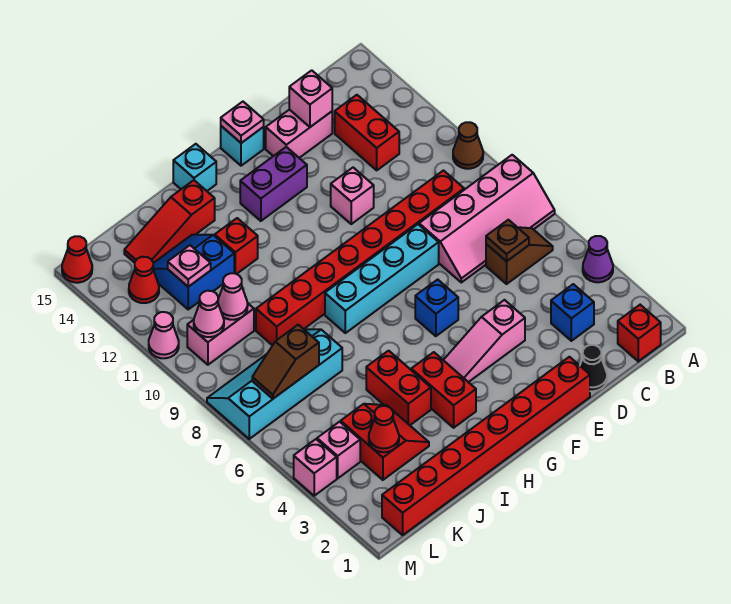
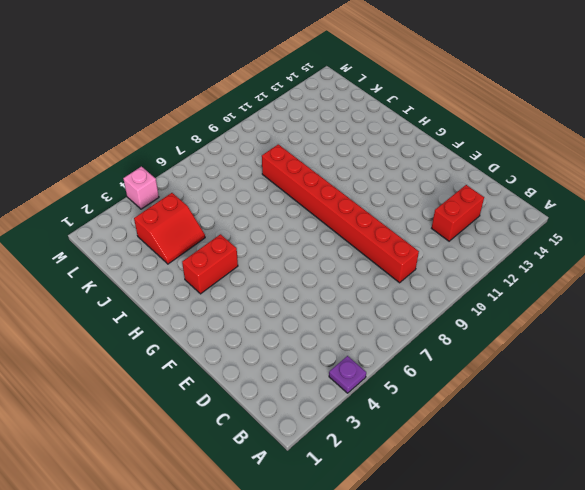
purple plate A4 level 1 -> purple cone A4 level 1
none -> pink slope A7:D8 level 1 top 8
none -> brown cone A10 level 1
none -> red brick B1 level 1
none -> brown slope B6:C6 level 1 top C

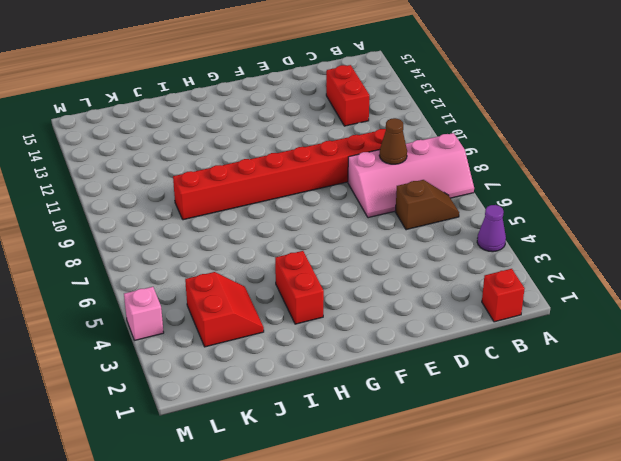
brown cone C8 level 2 -> brown cone A10 level 1
none -> blue brick C3 level 1
none -> black cone D1 level 1
none -> pink brick D14:E14 level 1
none -> red brick E1:L1 level 1

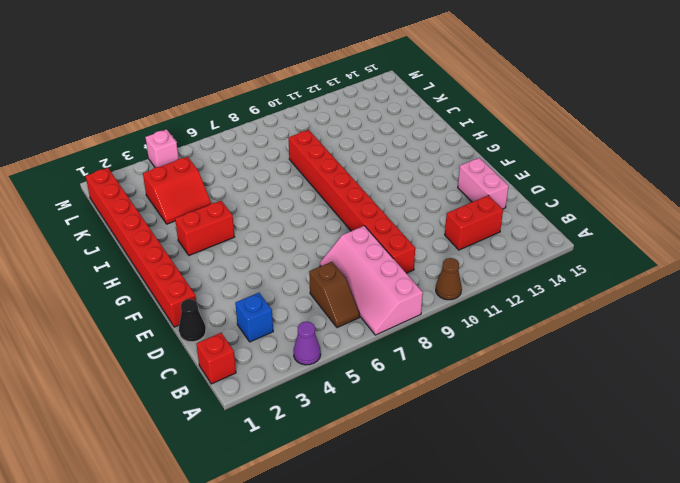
none -> pink slope E4:G4 level 1 top E
none -> cyan brick E8:H8 level 1
none -> pink brick E11 level 1
none -> blue brick F6 level 1

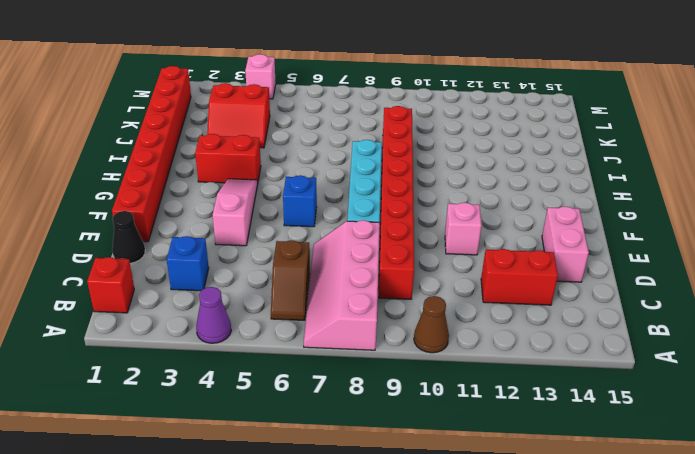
none -> purple brick F13:G13 level 1
none -> cyan brick F15 level 1
none -> cyan brick H15 level 1
none -> red brick I4:I5 level 1

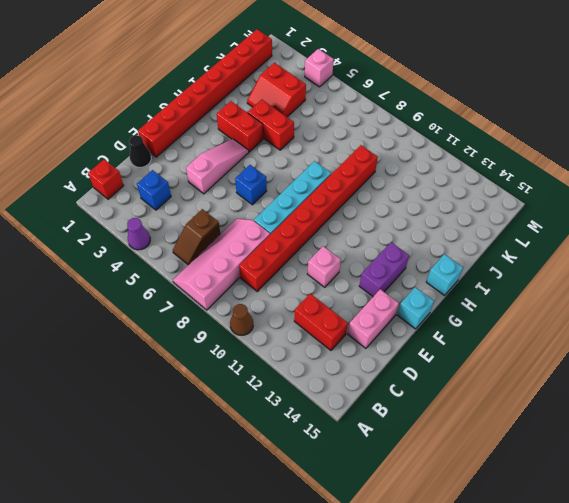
none -> red brick I12 level 1
none -> red slope I14:K14 level 1 top I
none -> cyan slope J7:M8 level 1 top 7
none -> blue slope J12:K13 level 1 top 12

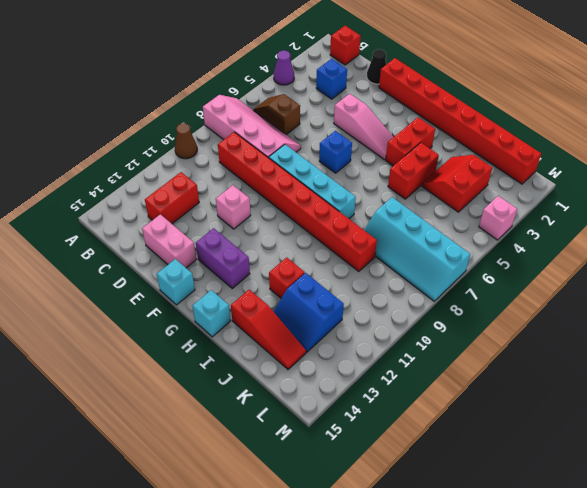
none -> pink brick K10:L10 level 1
none -> pink brick L4 level 1
none -> red cone L13 level 1
none -> pink cone M11 level 1

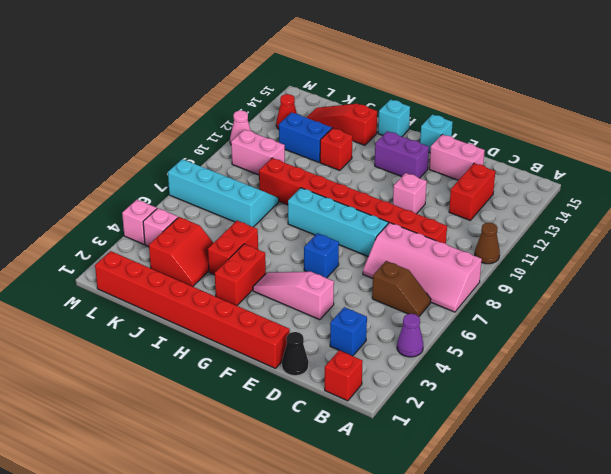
none -> red cone M15 level 1
none -> brown plate C6 level 2
none -> pink brick D14 level 2
none -> pink plate F15 level 2

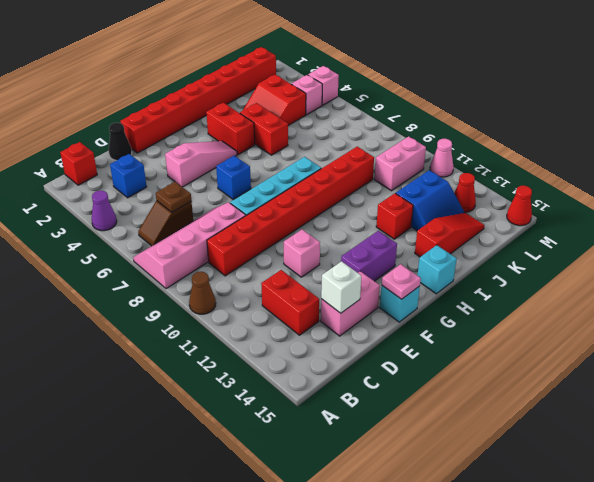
white brick D14 level 2 -> pink brick D14 level 2
none -> cyan slope J7:M8 level 1 top 7
none -> red cone K3 level 2
none -> brown slope K7:L7 level 2 top K
none -> pink cone K10 level 2

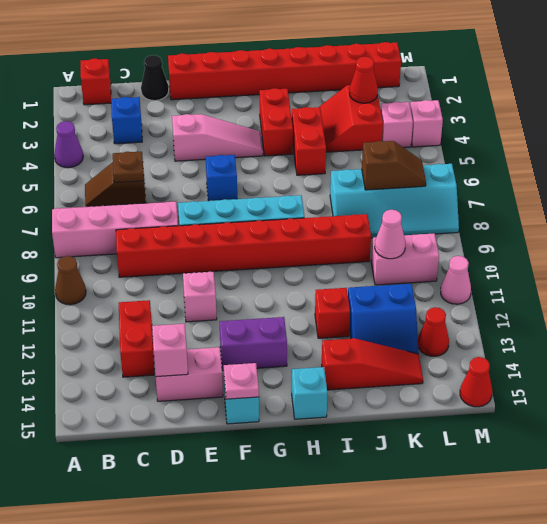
none -> pink plate K12 level 2
none -> pink cone L10 level 2

